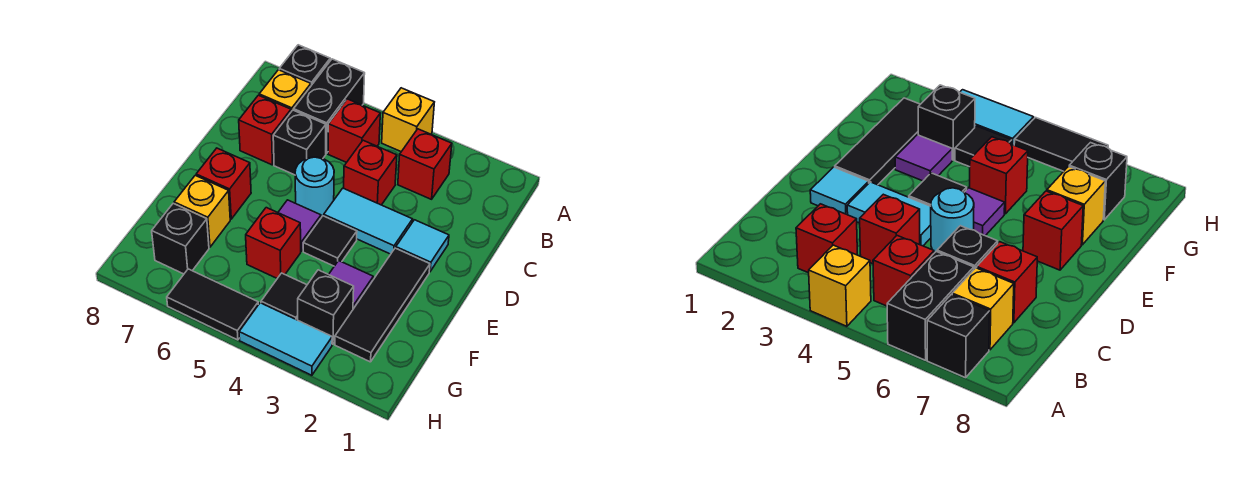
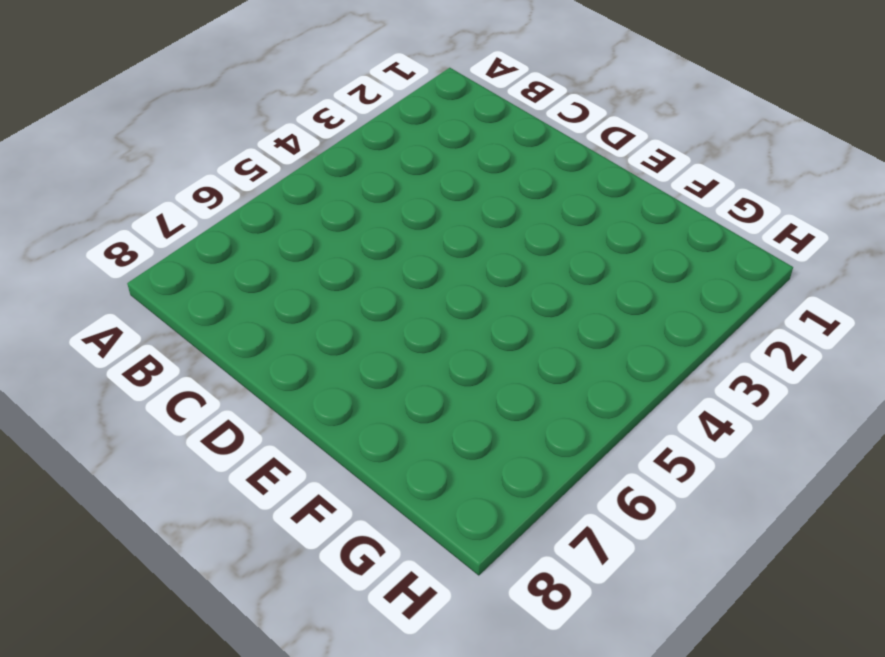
none -> yellow brick A4 level 1
none -> black brick A6:B6 level 1
none -> black brick A7 level 1

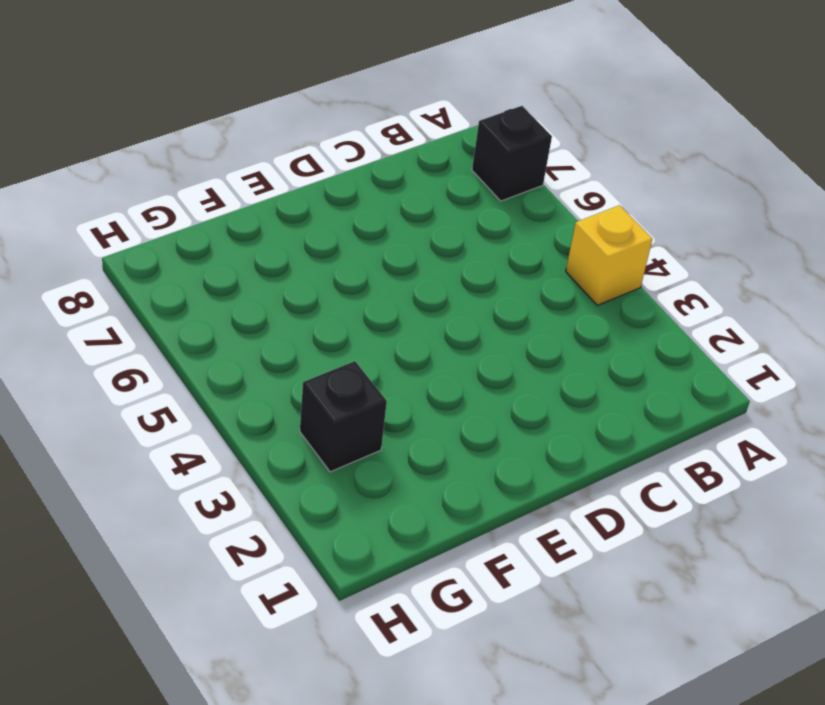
none -> black brick A6:B6 level 1
none -> red brick B3 level 1
none -> red brick B5 level 1

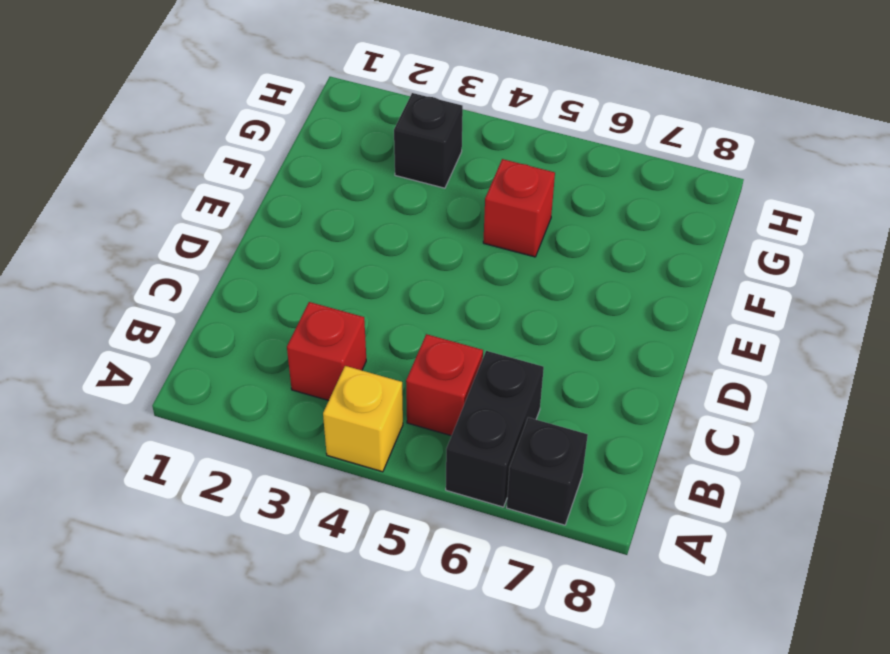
none -> yellow brick B7 level 1
none -> red brick C4 level 1
none -> black brick C6 level 1

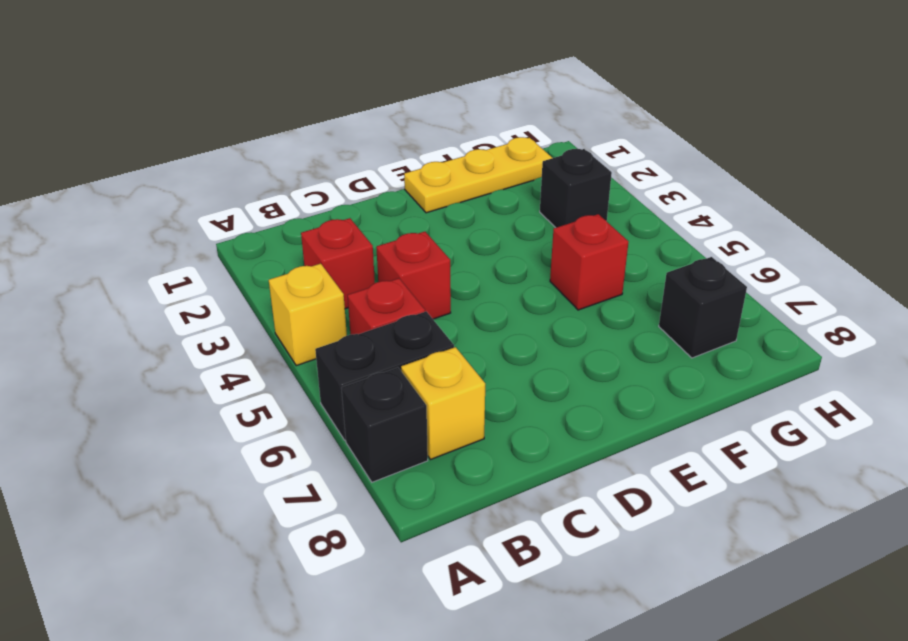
yellow plate E1:G1 level 1 -> none
none -> black brick C6 level 1
none -> red brick C7 level 1
none -> cyan tile D2 level 1

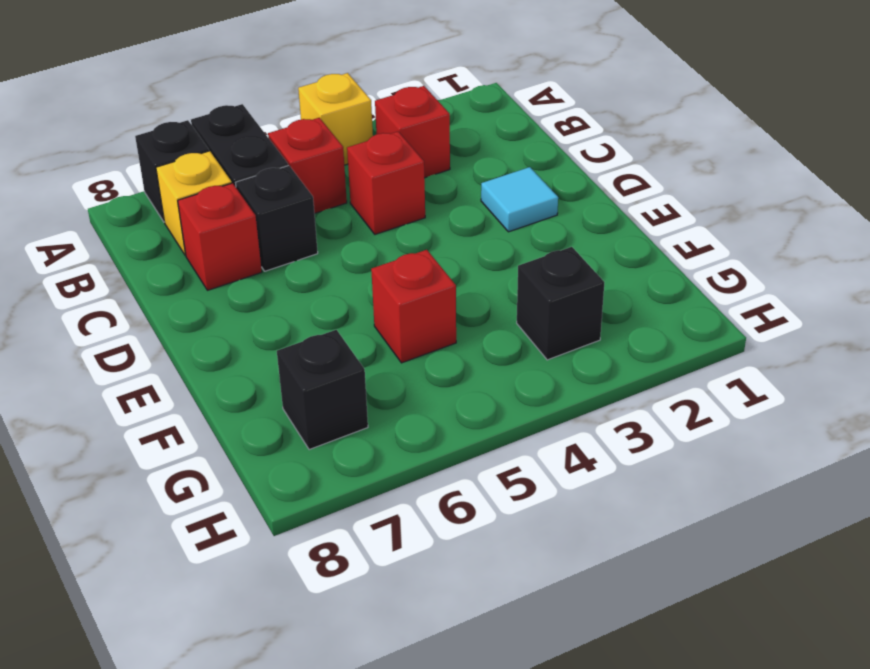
none -> cyan tile D3:D4 level 1
none -> cyan round brick D5 level 1
none -> black tile E2:G2 level 1

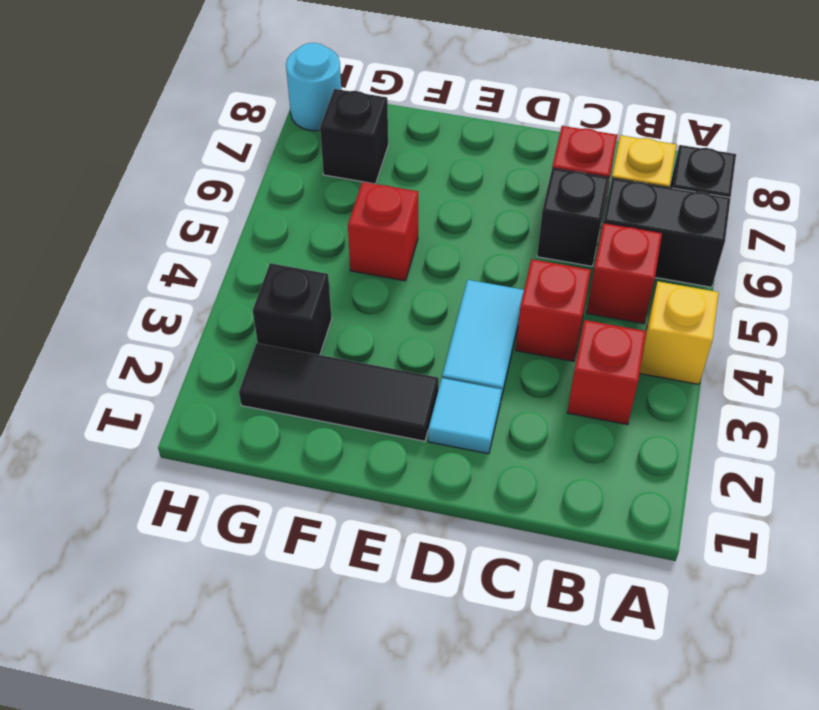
cyan round brick H8 level 1 -> cyan round brick D5 level 1
none -> black tile E4 level 1
none -> purple tile E5 level 1
none -> red brick E7 level 1

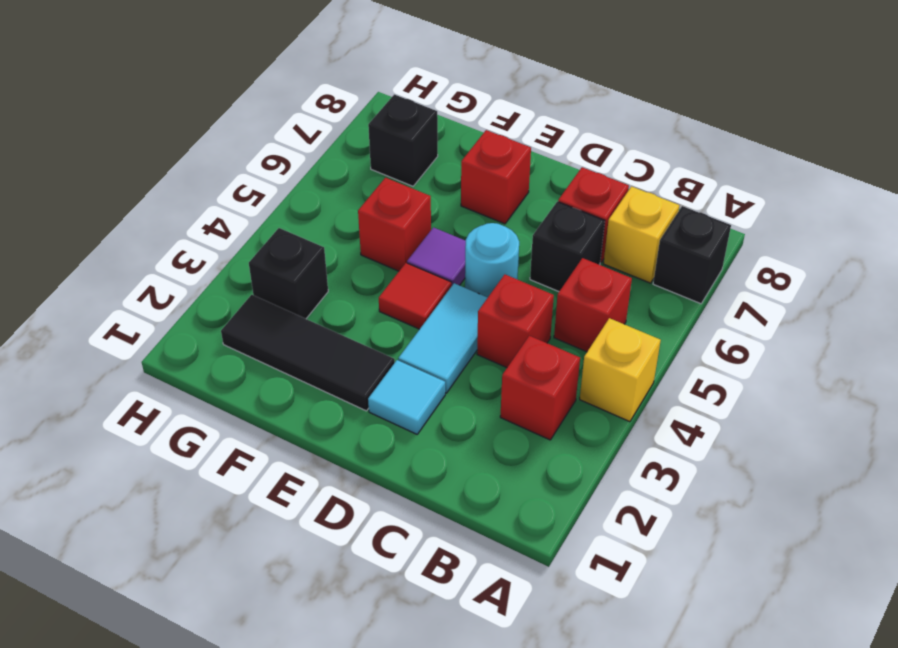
red tile E4 level 1 -> black tile E4 level 1
none -> black brick A6:B6 level 1
none -> purple tile F3 level 1
none -> yellow brick F7 level 1

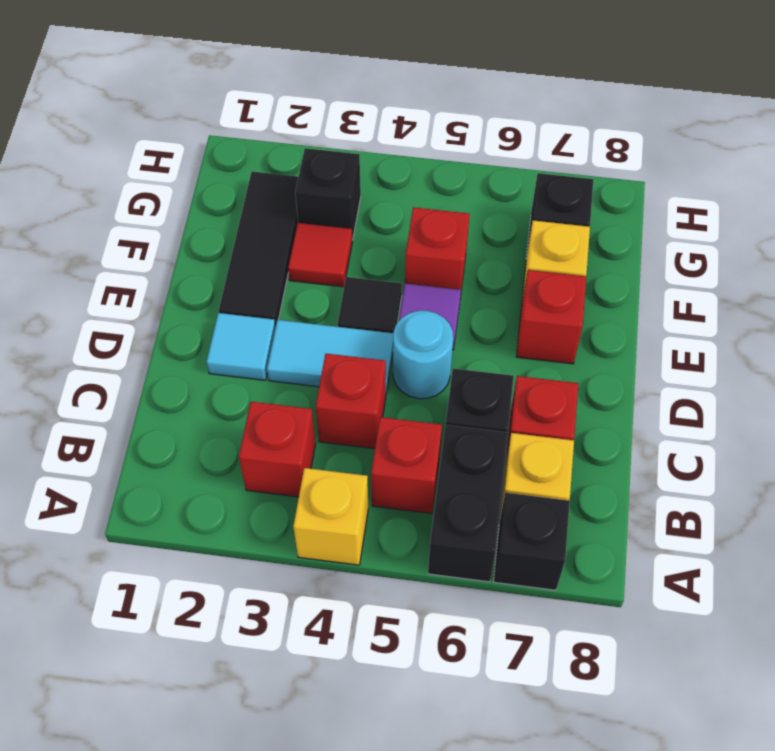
red tile F3 level 1 -> purple tile F3 level 1
none -> black tile G4 level 1
none -> cyan tile H3:H4 level 1
none -> black tile H5:H6 level 1

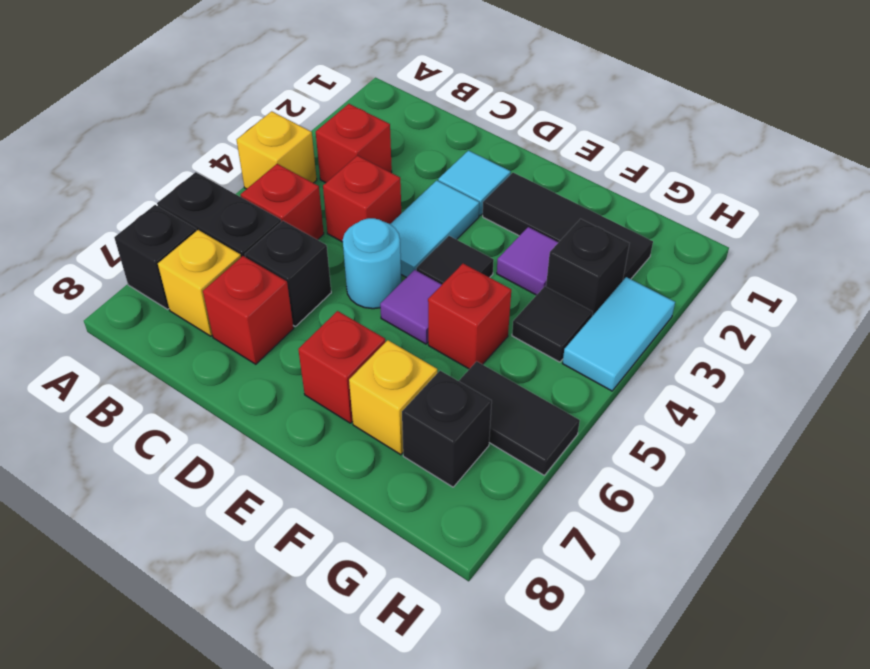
black tile G6:H6 level 1 -> black tile H5:H6 level 1

